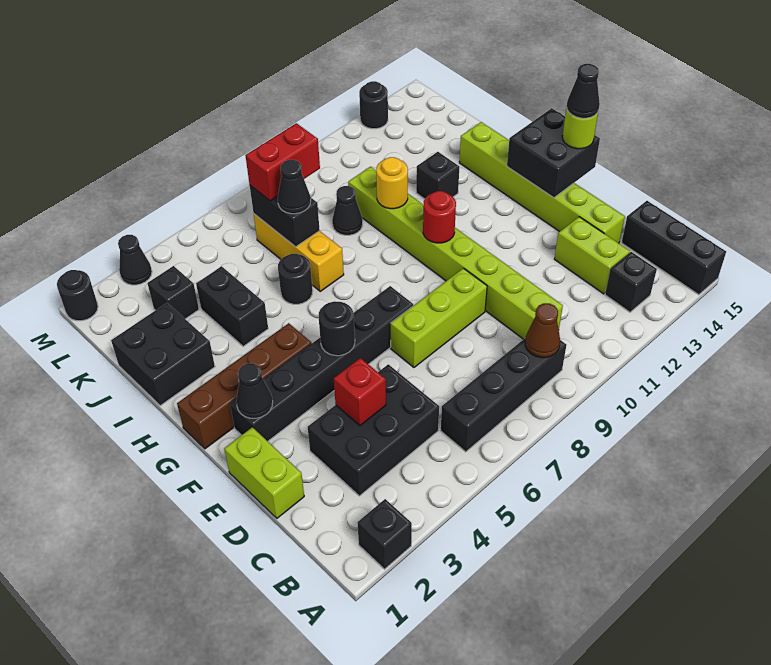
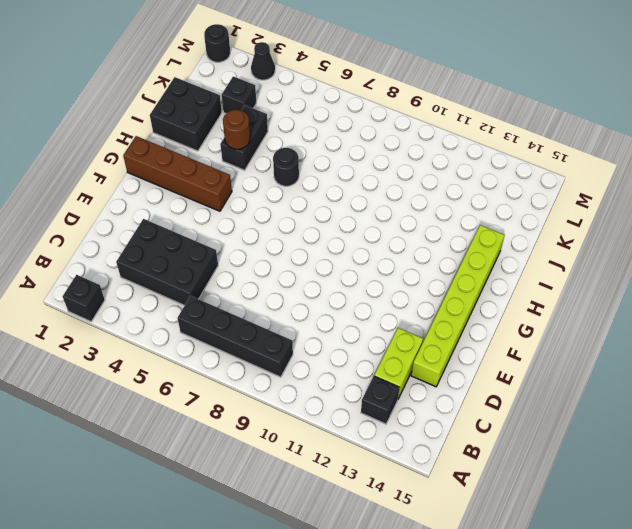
brown round brick I4 level 2 -> none
none -> black brick A15:C15 level 1
none -> lime brick C10:J10 level 1
none -> lime brick D1:E1 level 1
none -> lime brick E7:E9 level 1

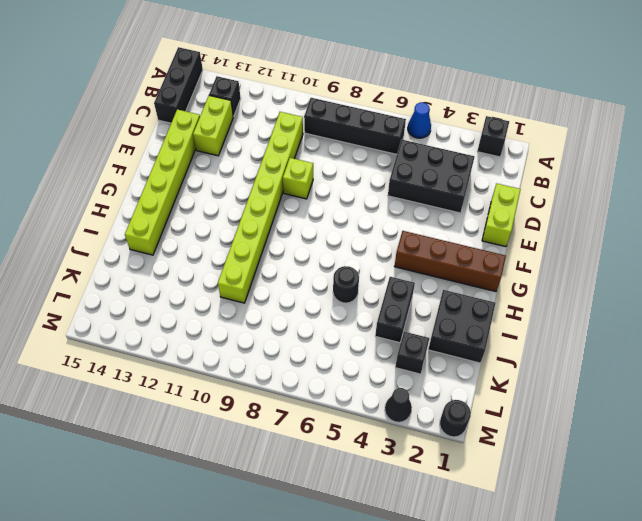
blue cone A5 level 1 -> none
lime brick E9 level 1 -> lime brick E7:E9 level 1
none -> black brick F2:F7 level 1
none -> yellow brick I7:K7 level 1
none -> black brick I12 level 1
none -> black cone J9 level 1

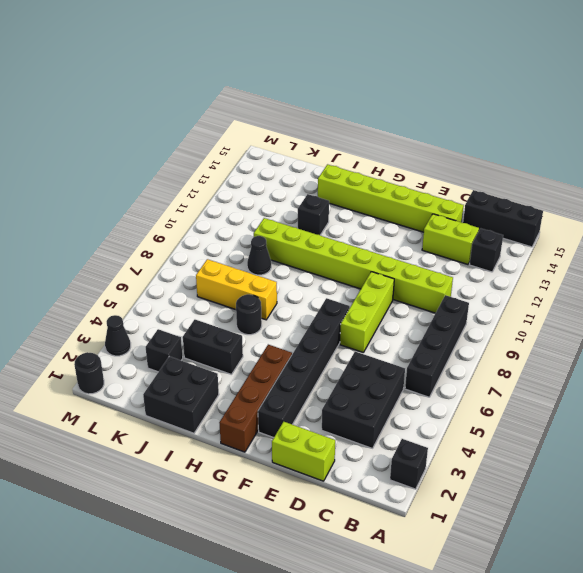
none -> black round brick M13 level 1
none -> brown cone B9 level 2
none -> red brick D4 level 2
none -> black cone F2 level 2

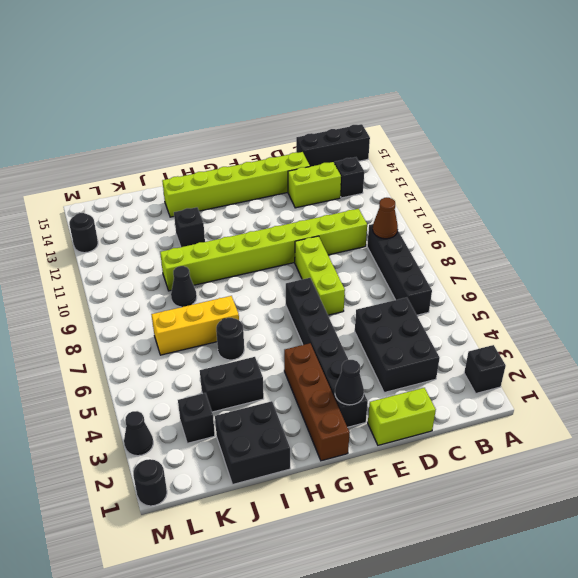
none -> red brick D4 level 2
none -> black round brick F5 level 2
none -> black brick F14:G15 level 2
none -> red round brick G10 level 2

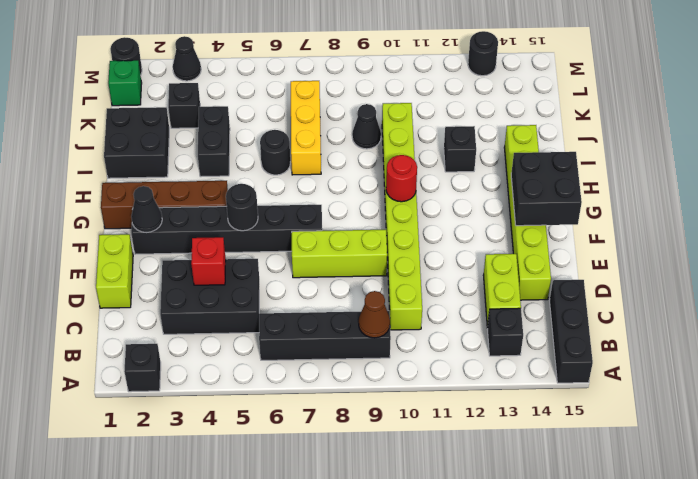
green brick L1 level 1 -> none
none -> yellow round brick I10 level 2
none -> black brick J7:K7 level 2
none -> lime round brick F15 level 3
none -> black cone J7 level 3

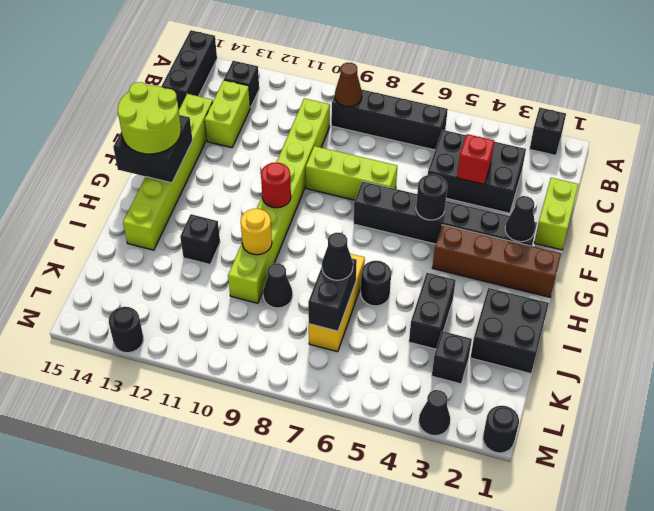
lime round brick F14:G15 level 3 -> lime round brick F15 level 3
none -> red brick K7:K8 level 3
none -> black cone F15 level 4

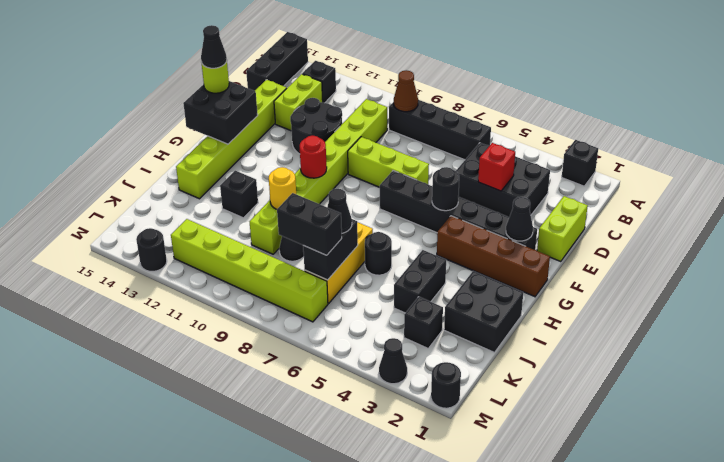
black round brick D11:E12 level 1 -> none
black brick K7:K8 level 3 -> red brick K7:K8 level 3
lime brick L7:L12 level 1 -> none

